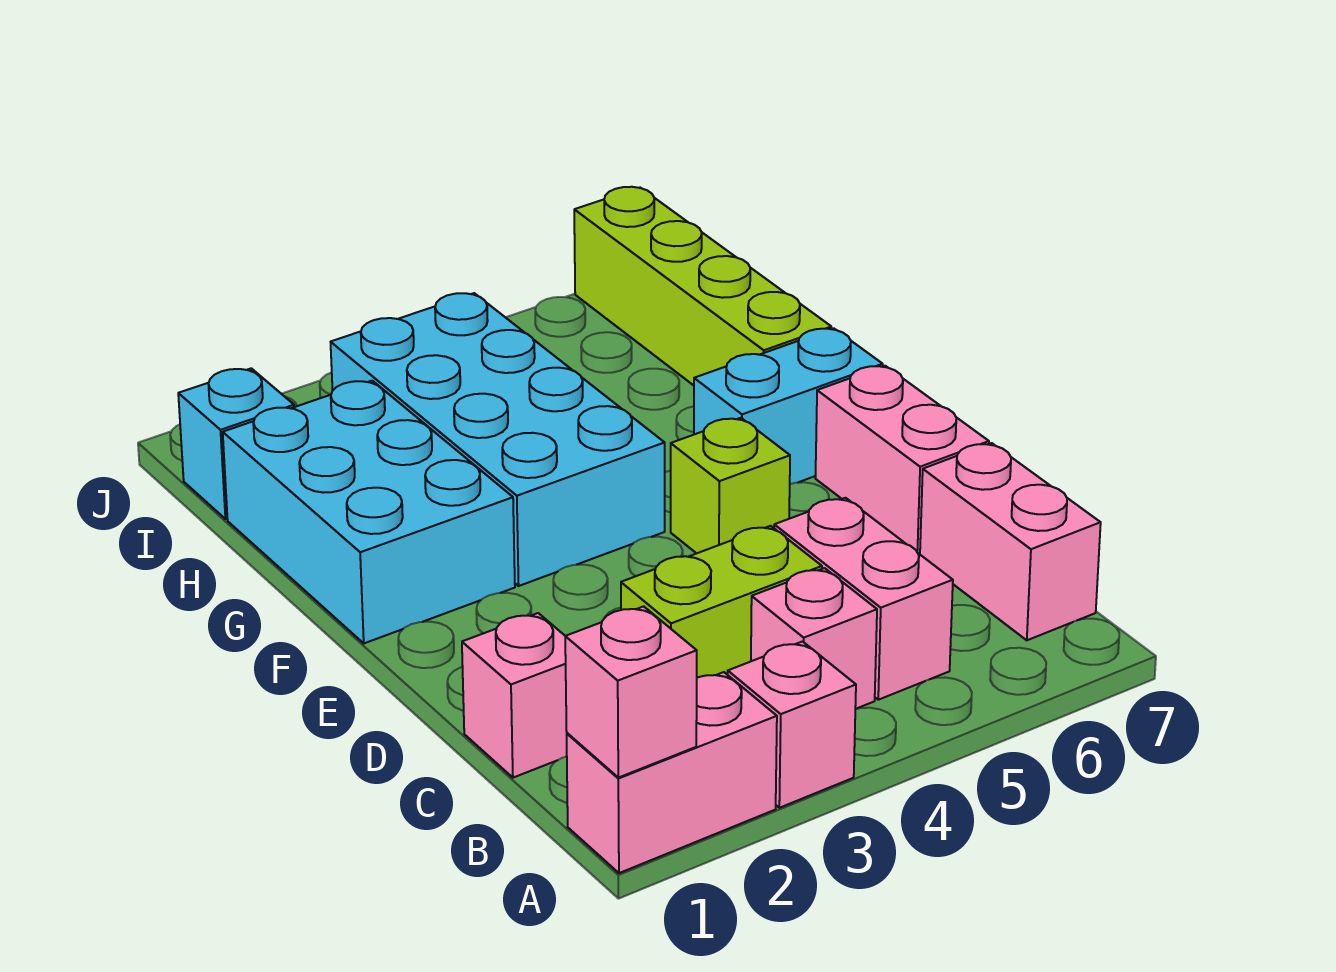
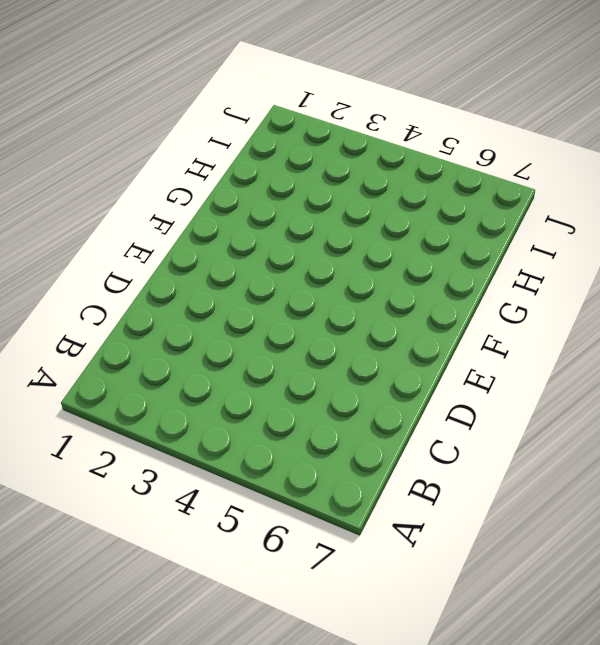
none -> pink brick A1:A2 level 1
none -> pink brick A3 level 1
none -> pink brick B4 level 1

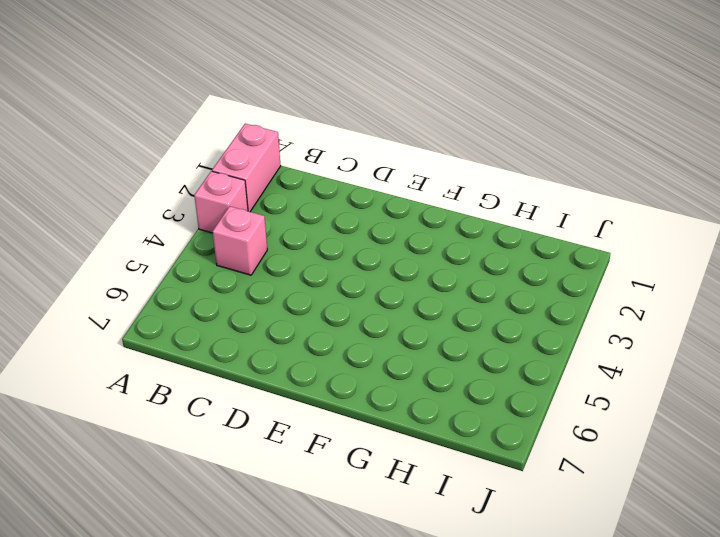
none -> pink brick B5:C5 level 1
none -> pink brick B7:C7 level 1
none -> pink brick C1 level 1

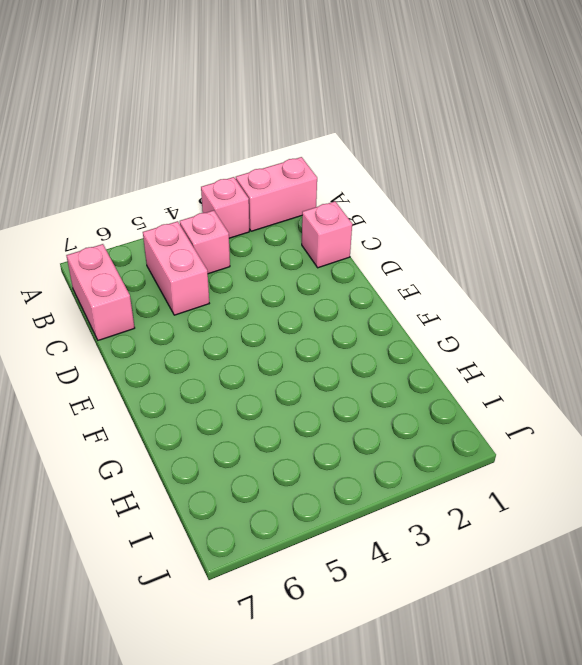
none -> lime brick C3:C4 level 1
none -> pink brick D7:E7 level 1
none -> lime brick E5 level 1

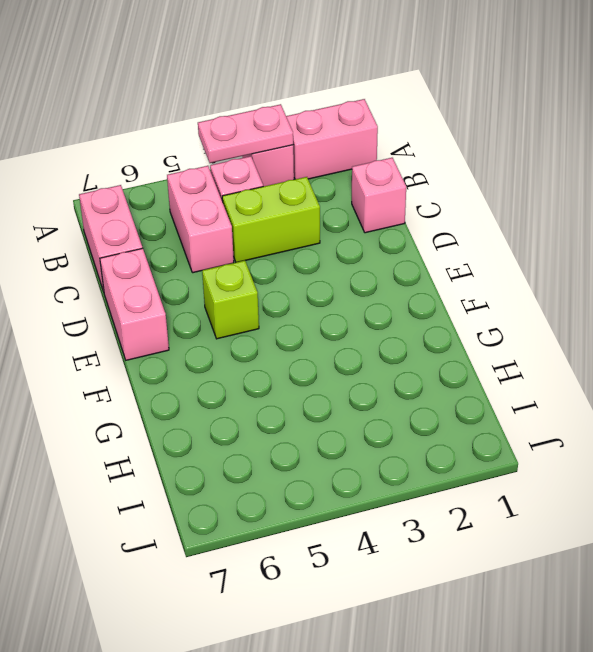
pink plate A3:A4 level 2 -> none
none -> cyan brick F1:H2 level 1
none -> cyan brick F3:I4 level 1
none -> cyan brick F6:F7 level 1

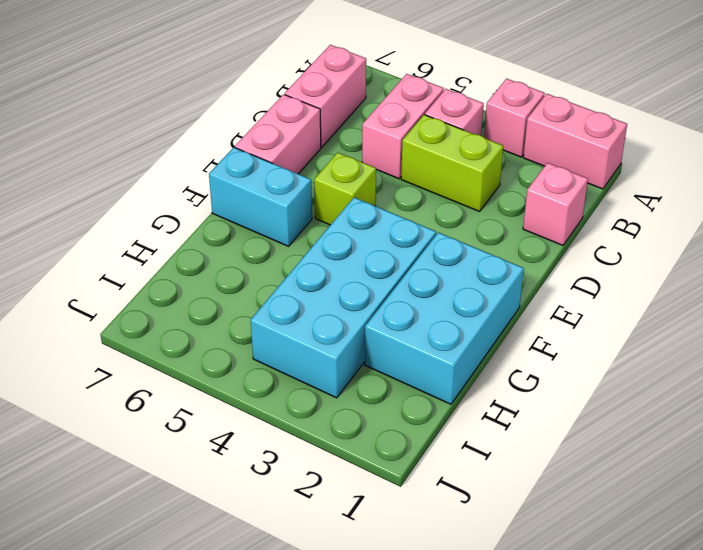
none -> lime brick G7:J7 level 1
none -> cyan brick I1 level 1
none -> pink brick A1 level 2

